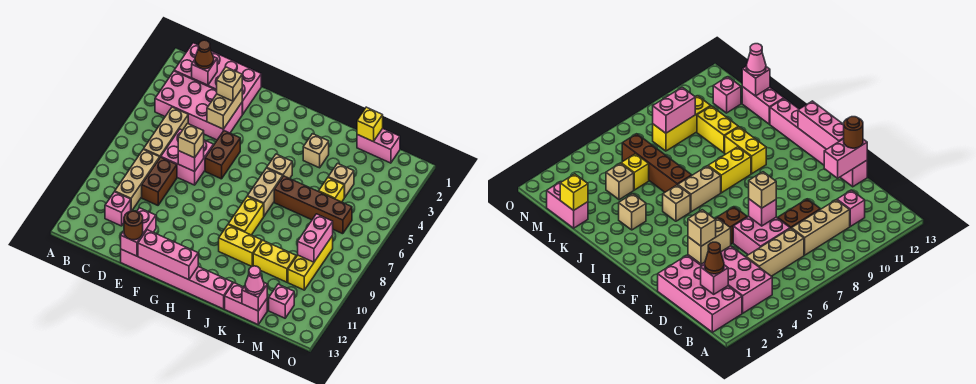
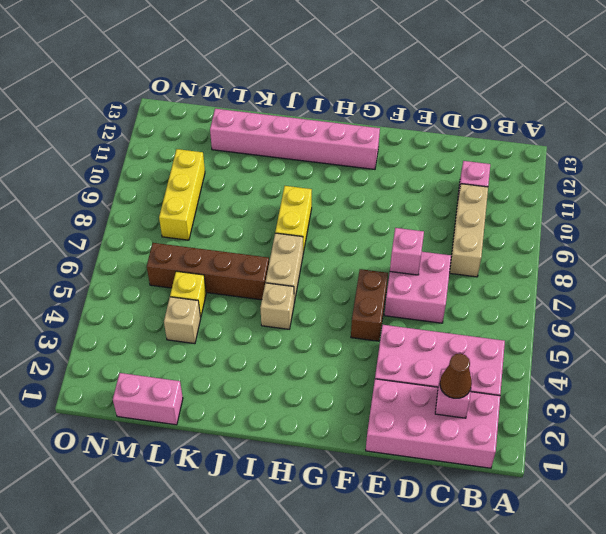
pink brick G12:L12 level 1 -> pink brick E13:J13 level 1
none -> tan brick C5:C7 level 1
none -> brown brick D8:D9 level 1
none -> yellow brick I10:J10 level 1
none -> tan brick J3 level 1

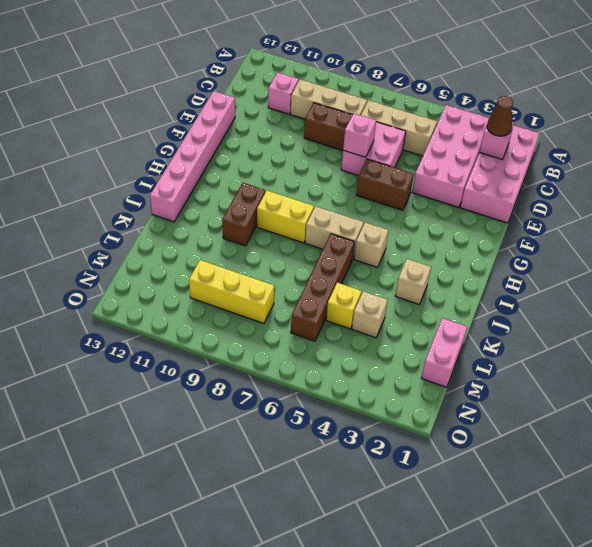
brown brick I10:J10 level 1 -> yellow brick I10:J10 level 1
none -> yellow brick K10:L10 level 1
none -> pink brick K13:L13 level 1
none -> pink brick M12 level 1
none -> tan brick E3:E4 level 2

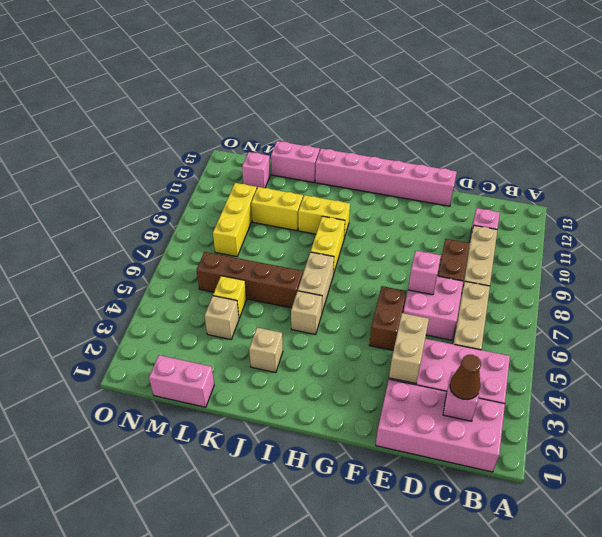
none -> pink brick E12:E13 level 2
none -> pink brick F13:H13 level 2
none -> yellow brick L1 level 2
none -> pink brick L13 level 2

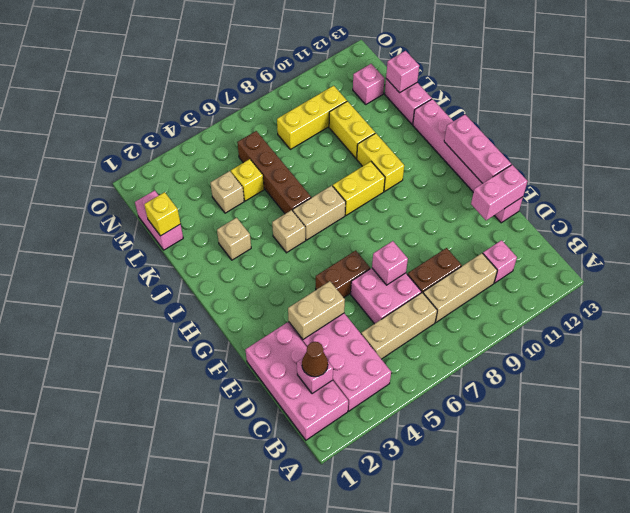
none -> pink brick M8:M9 level 2
none -> tan brick E3 level 3
none -> tan brick E7 level 3
none -> brown round brick E13 level 3

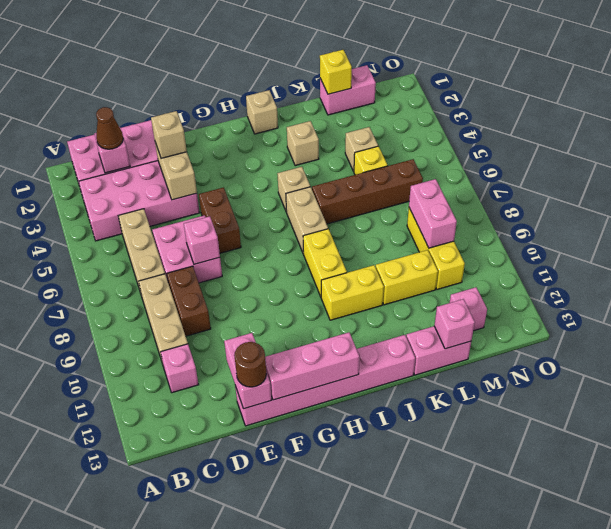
tan brick I1 level 1 -> tan brick E7 level 3
none -> pink cone L13 level 3

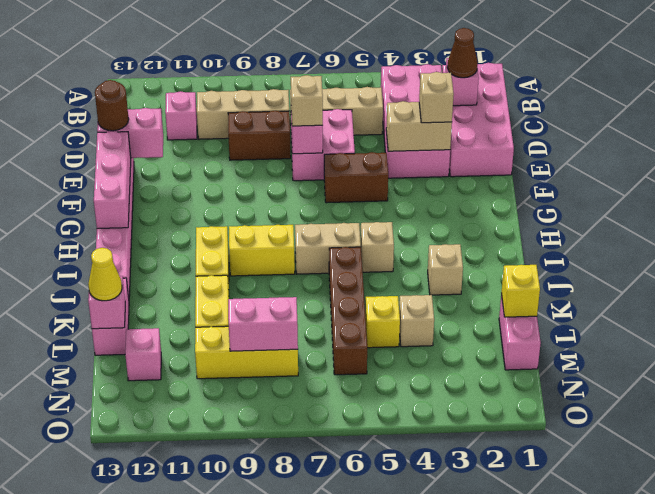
yellow cone L13 level 3 -> pink cone L13 level 3

